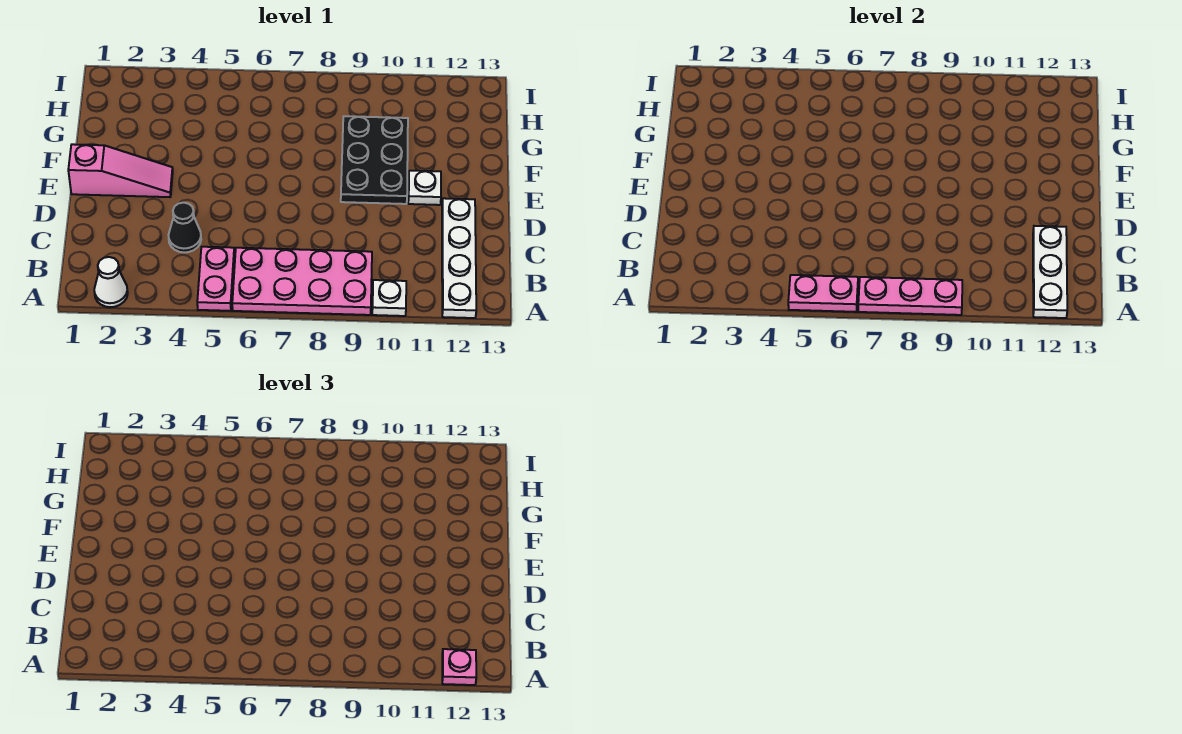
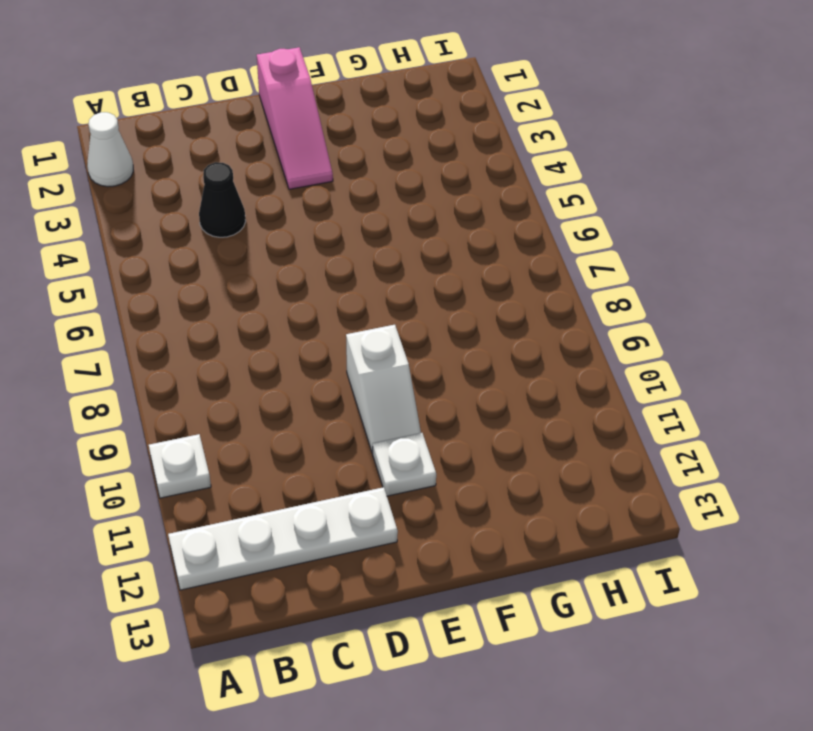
white slope E9:E10 level 1 top 9 -> black plate E9:G10 level 1
none -> pink plate A5:B5 level 1
none -> pink plate A6:B9 level 1
none -> pink plate A5:A6 level 2

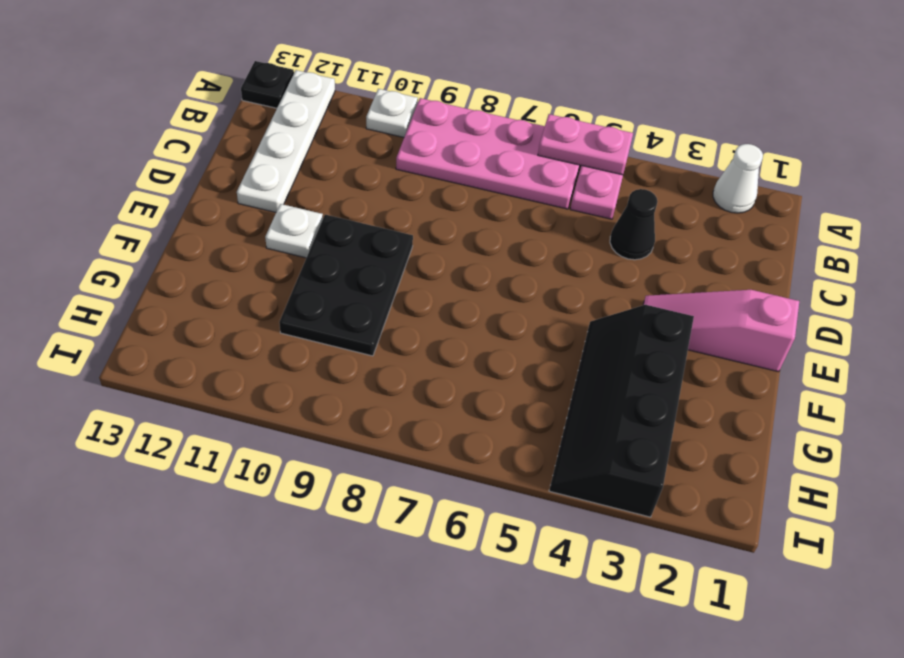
black plate A13 level 1 -> none
black slope F3:I4 level 1 top 3 -> none
none -> pink plate A7:A9 level 2
none -> white plate A12:C12 level 2
none -> pink plate A12 level 3

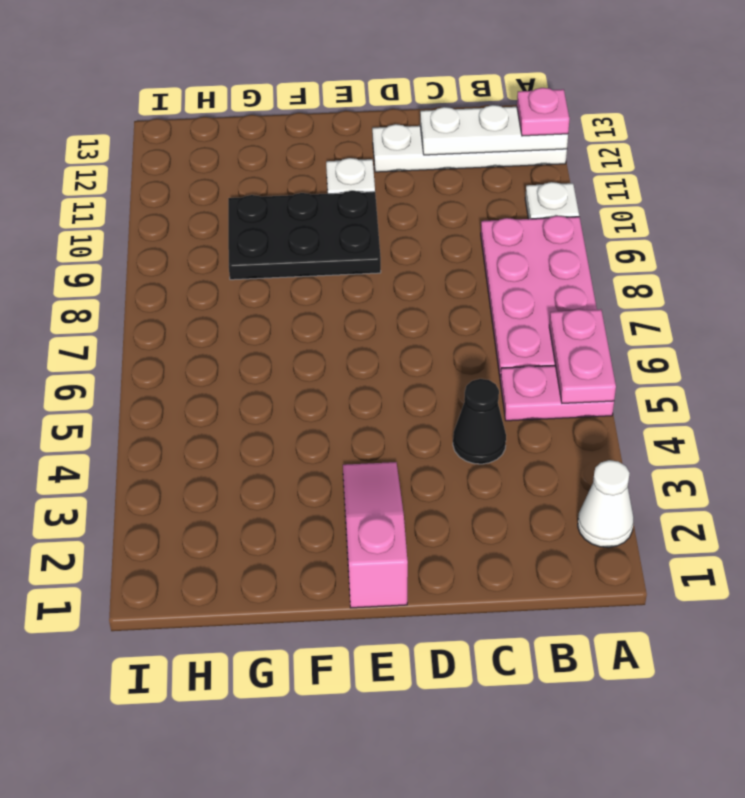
none -> pink plate A7:A9 level 2

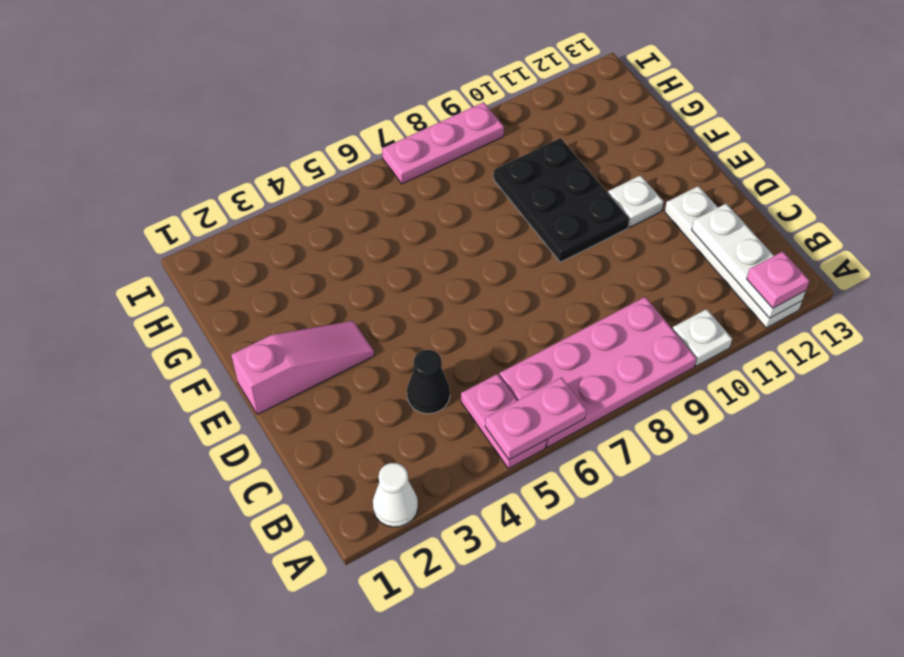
pink plate I7:I9 level 1 -> pink plate A7:A9 level 2

